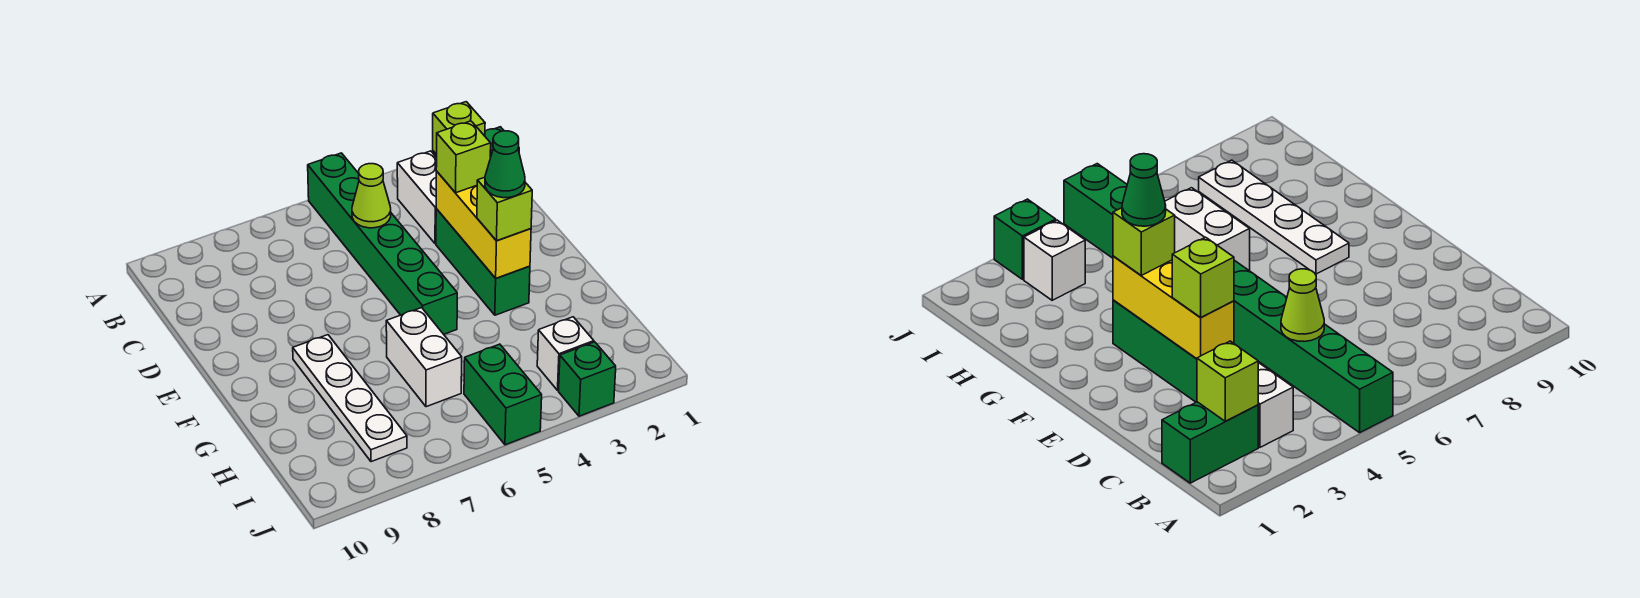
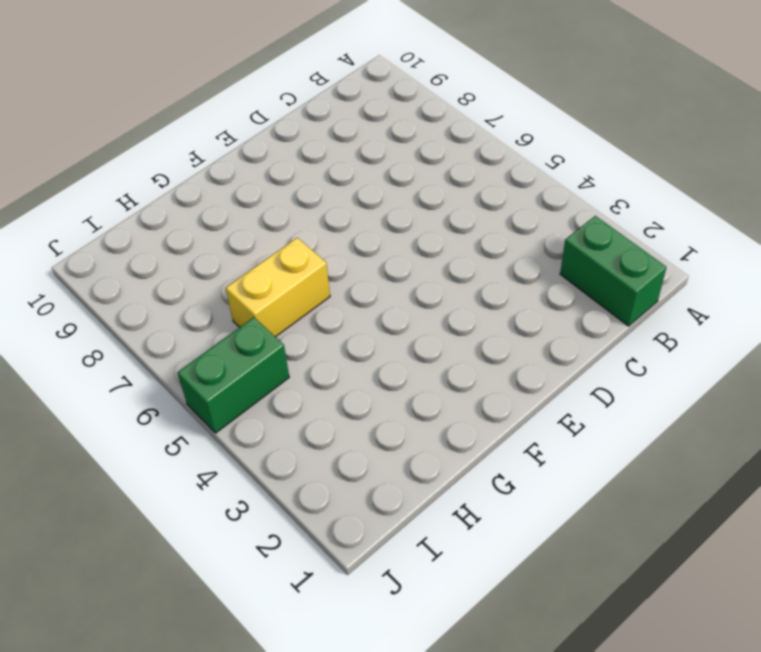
yellow brick G6:H6 level 1 -> white brick G6:H6 level 1
none -> green brick A5:F5 level 1
none -> white brick B3:C3 level 1
none -> green brick D3:F3 level 1

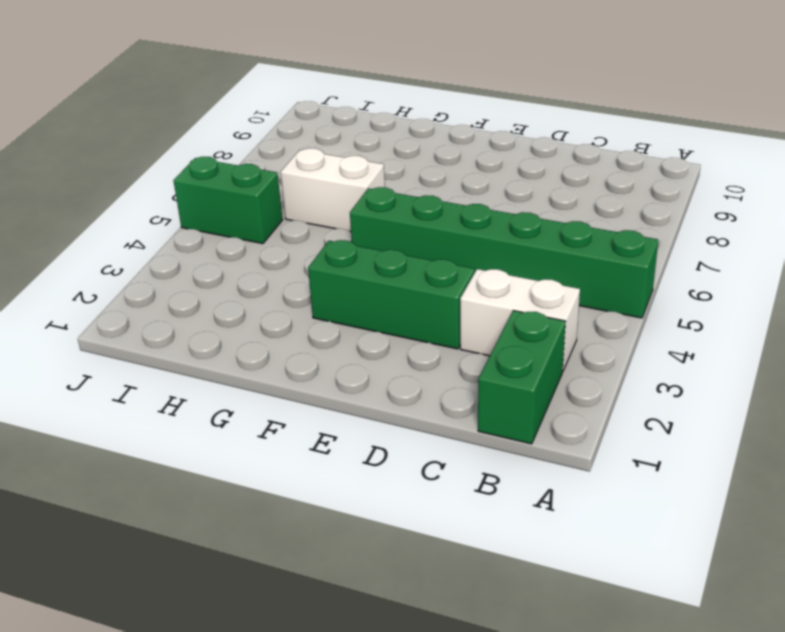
none -> white plate F8:I8 level 1
none -> white brick I3 level 1
none -> green brick J3 level 1

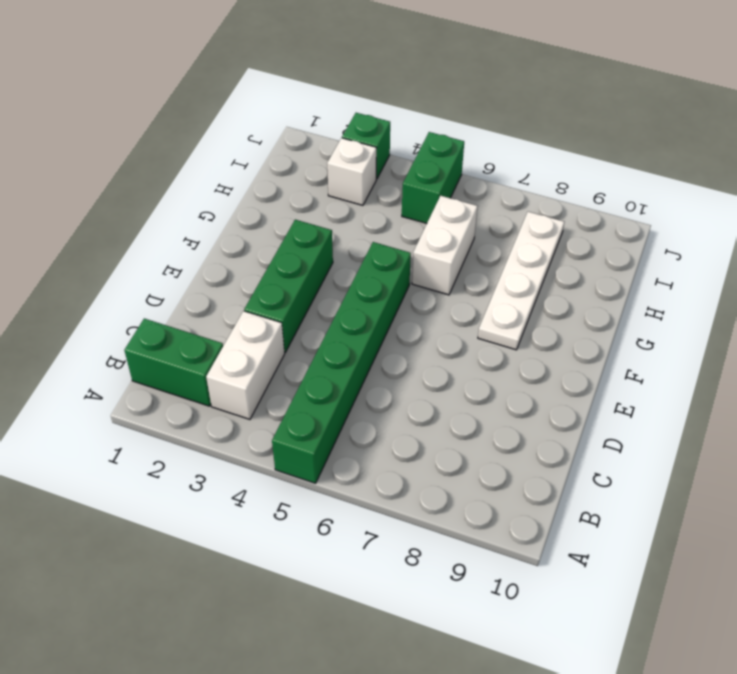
none -> lime brick B2 level 2
none -> lime cone C5 level 2
none -> yellow brick D3:F3 level 2

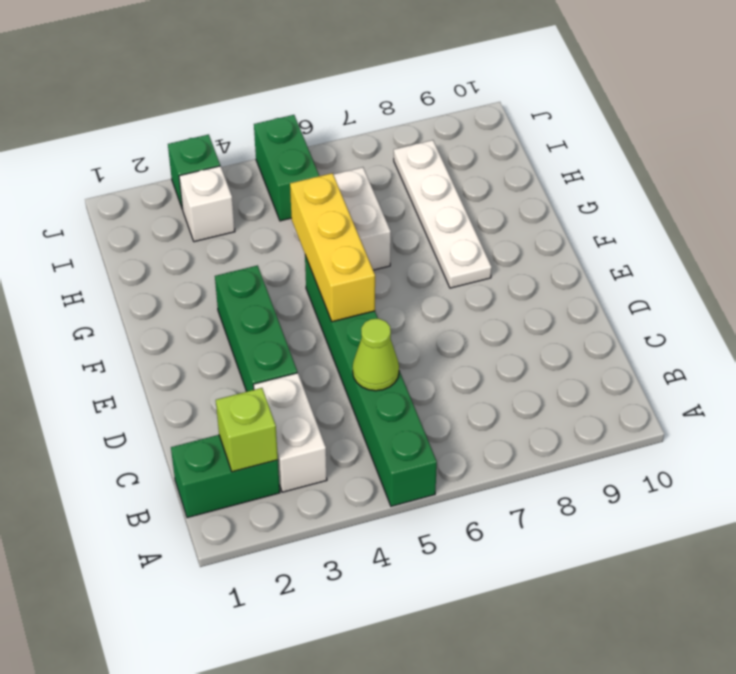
yellow brick E5:G5 level 2 -> yellow brick D3:F3 level 2
none -> lime brick D3 level 3
none -> lime brick F3 level 3
none -> green cone F3 level 4

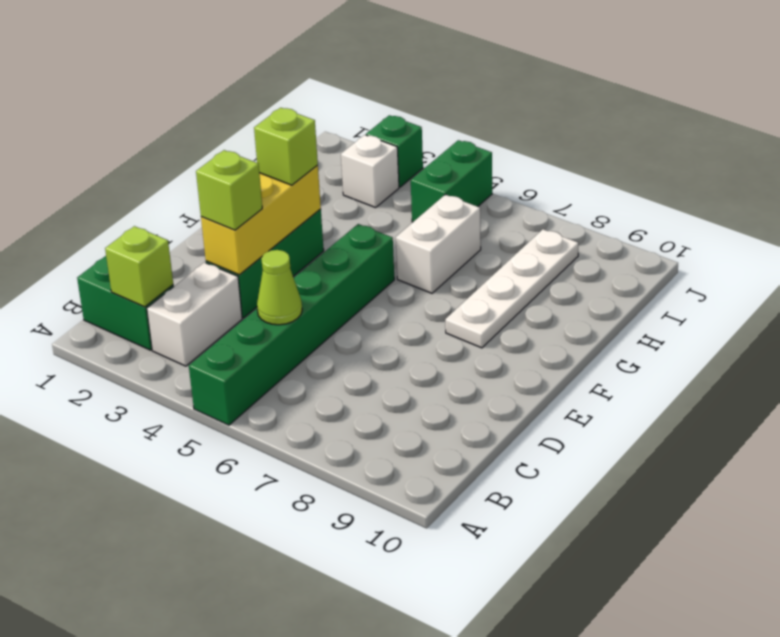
none -> green cone F3 level 4

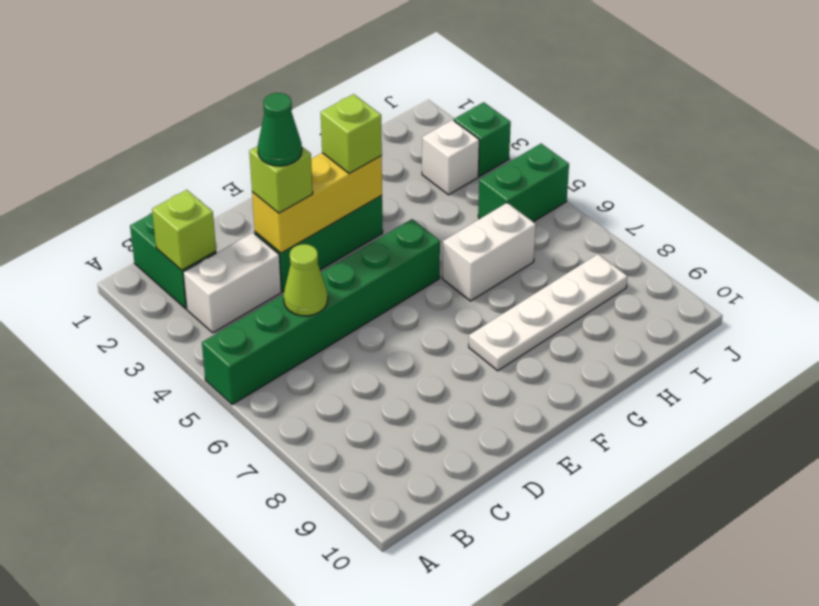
green cone D3 level 4 -> green cone F3 level 4

